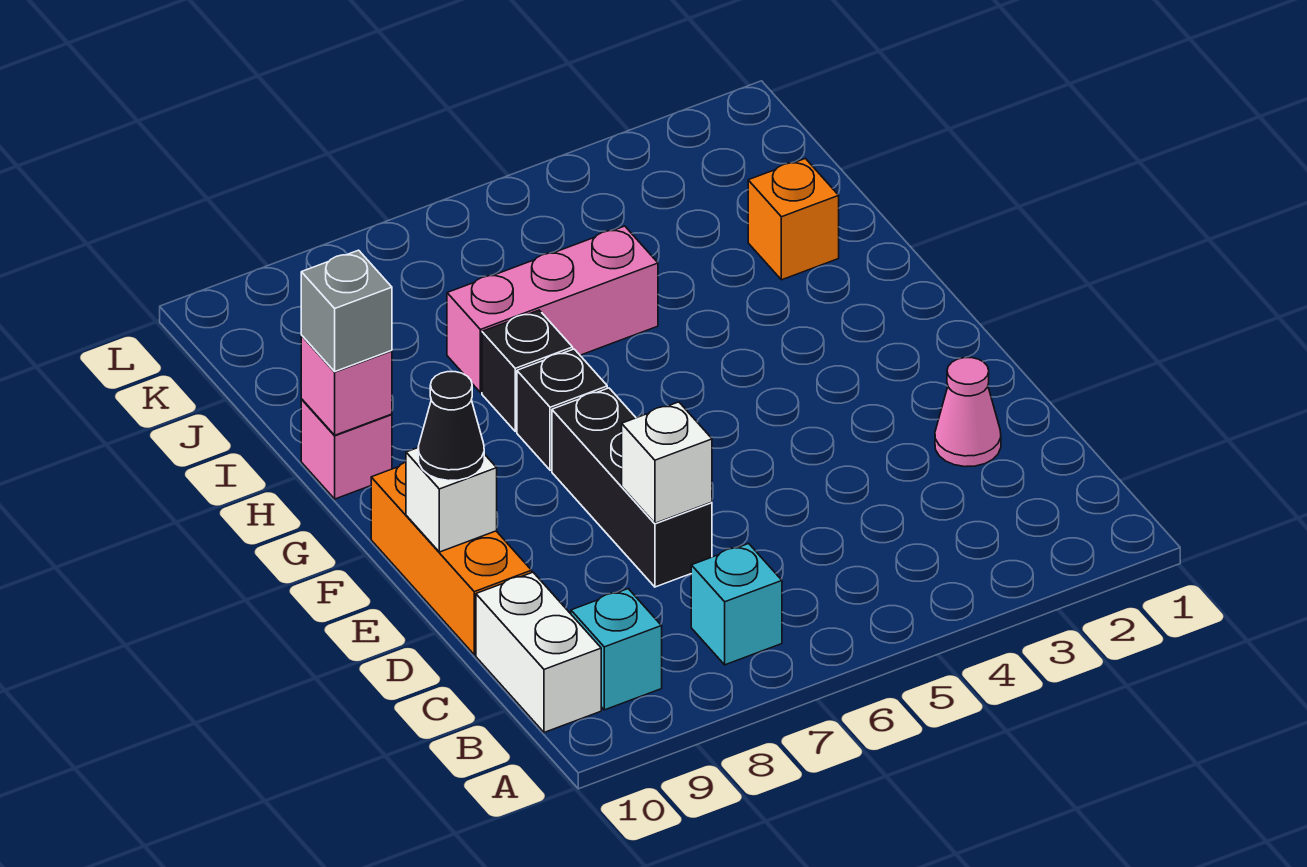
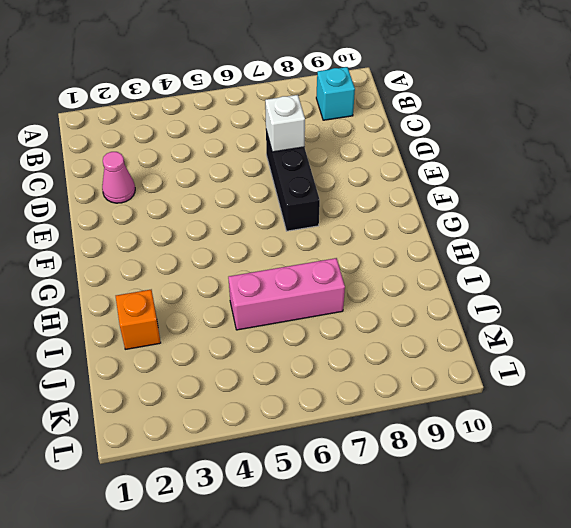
none -> cyan brick B7 level 1
none -> white brick B10:C10 level 1
none -> orange brick D10:F10 level 1

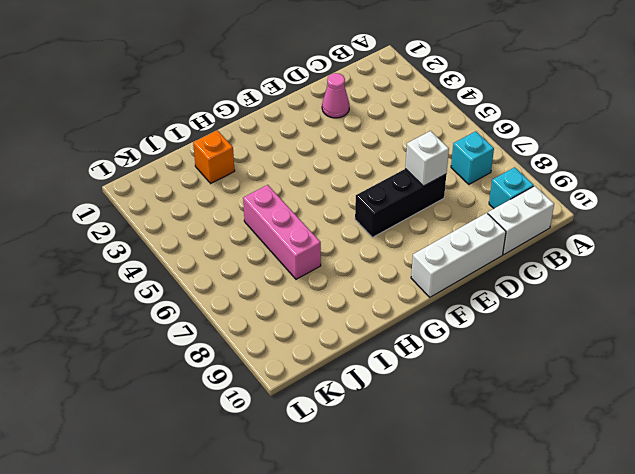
white brick D10:F10 level 1 -> orange brick D10:F10 level 1
none -> black brick G7 level 1
none -> black brick H7 level 1
none -> pink brick H10 level 1

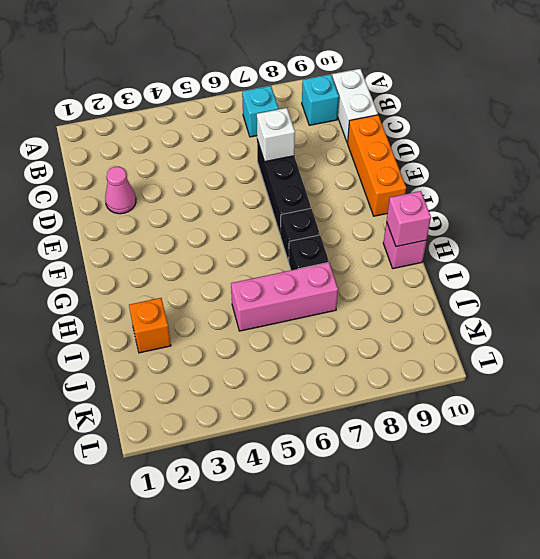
none -> white brick E10 level 2
none -> black cone E10 level 3
none -> grey brick H10 level 3

